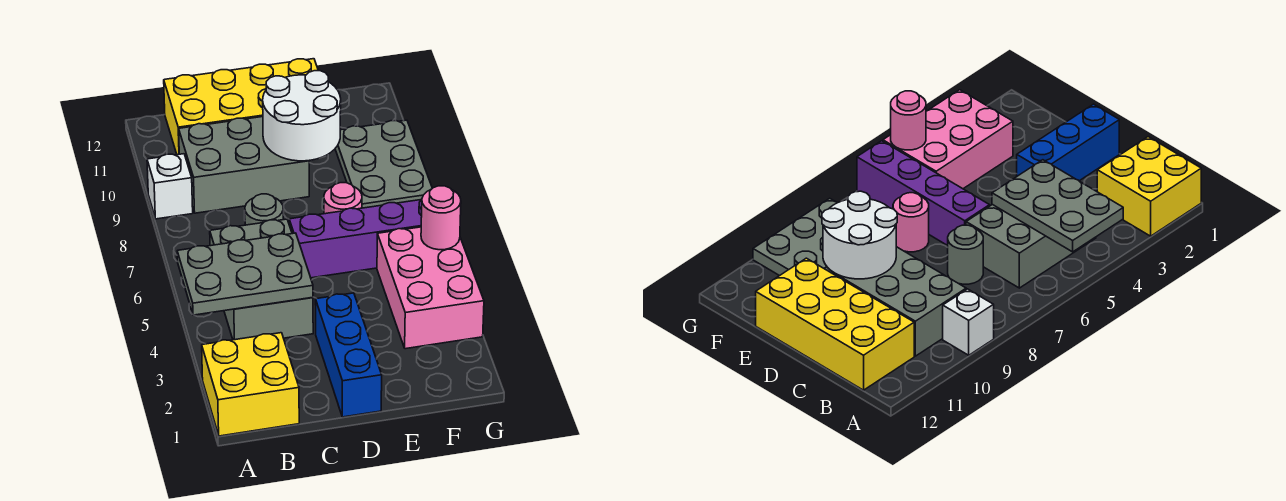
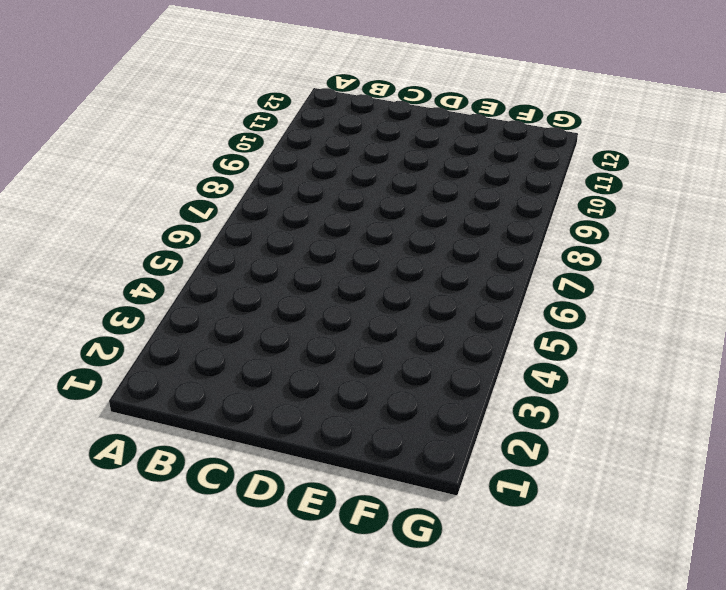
none -> yellow brick A1:B2 level 1
none -> white brick A9 level 1
none -> grey brick B4:C6 level 1

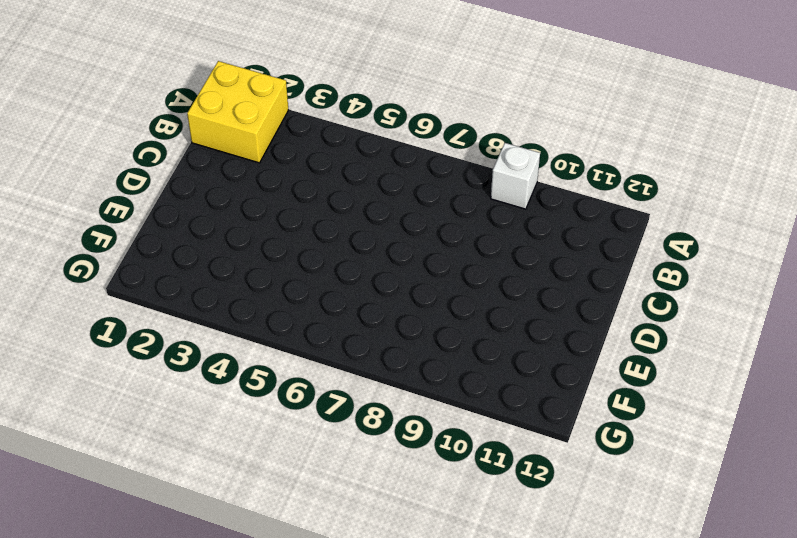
none -> grey brick B4:C6 level 1
none -> grey brick B9:D10 level 1
none -> yellow brick B11:E12 level 1

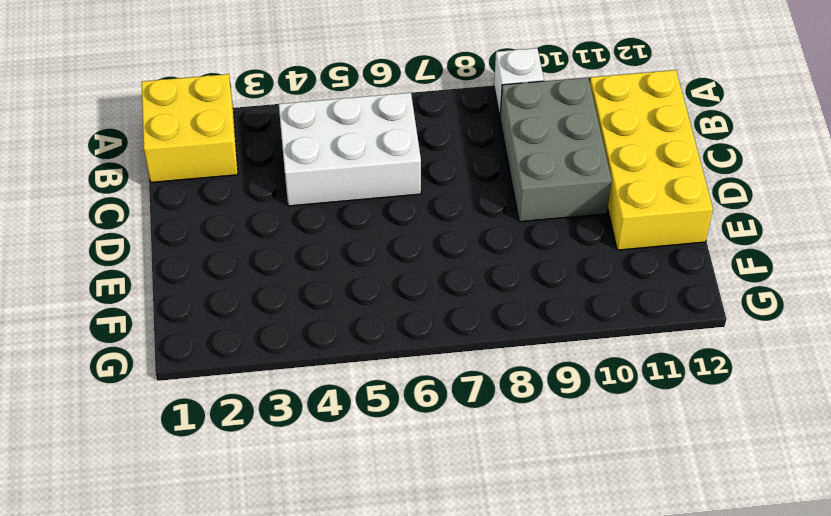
white brick B4:C6 level 1 -> grey brick B4:C6 level 1
none -> grey round brick C7 level 1
none -> blue brick D1:D3 level 1
none -> purple brick D6:G6 level 1

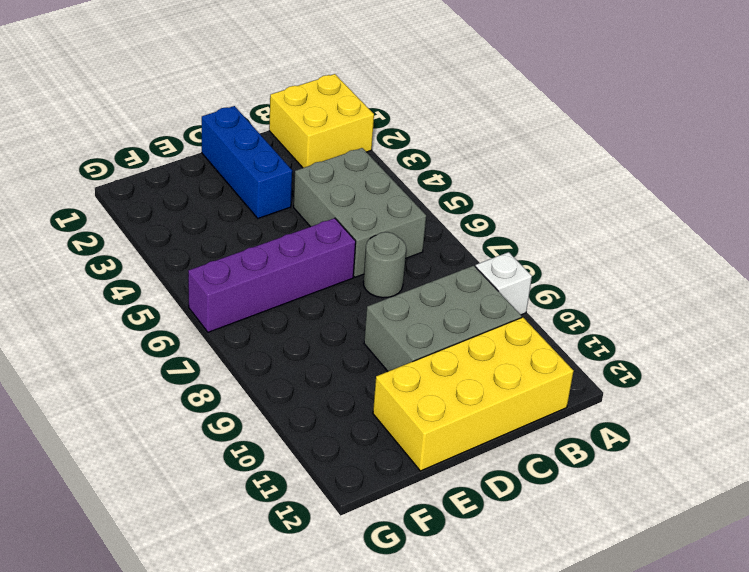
none -> pink round brick E7 level 1
none -> pink brick F3:G5 level 1
none -> grey plate F8:G10 level 1

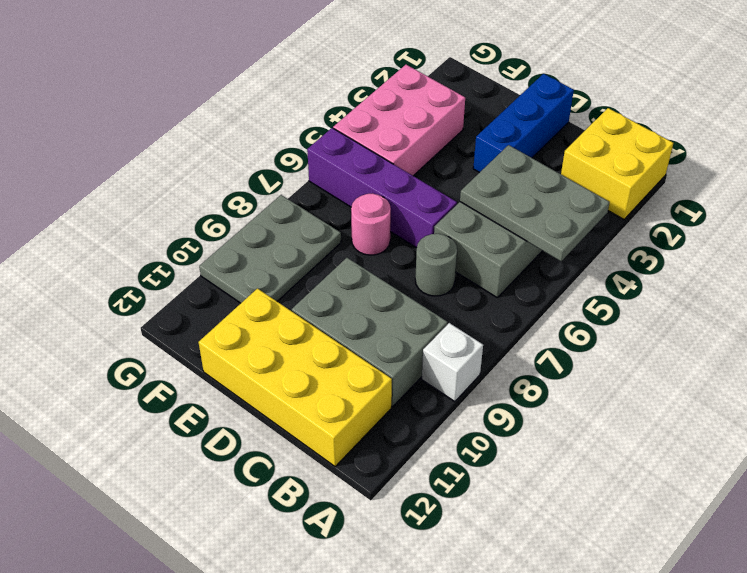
none -> white round brick D9:E10 level 2
none -> pink round brick G5 level 2

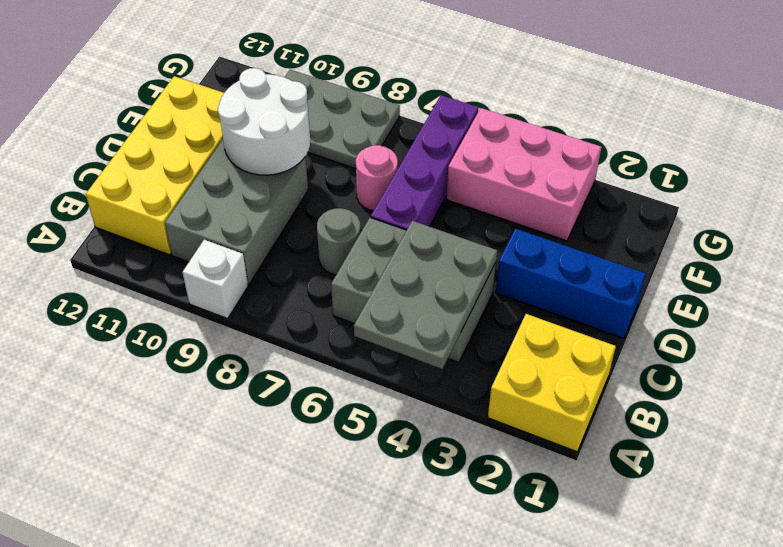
none -> pink round brick G5 level 2

